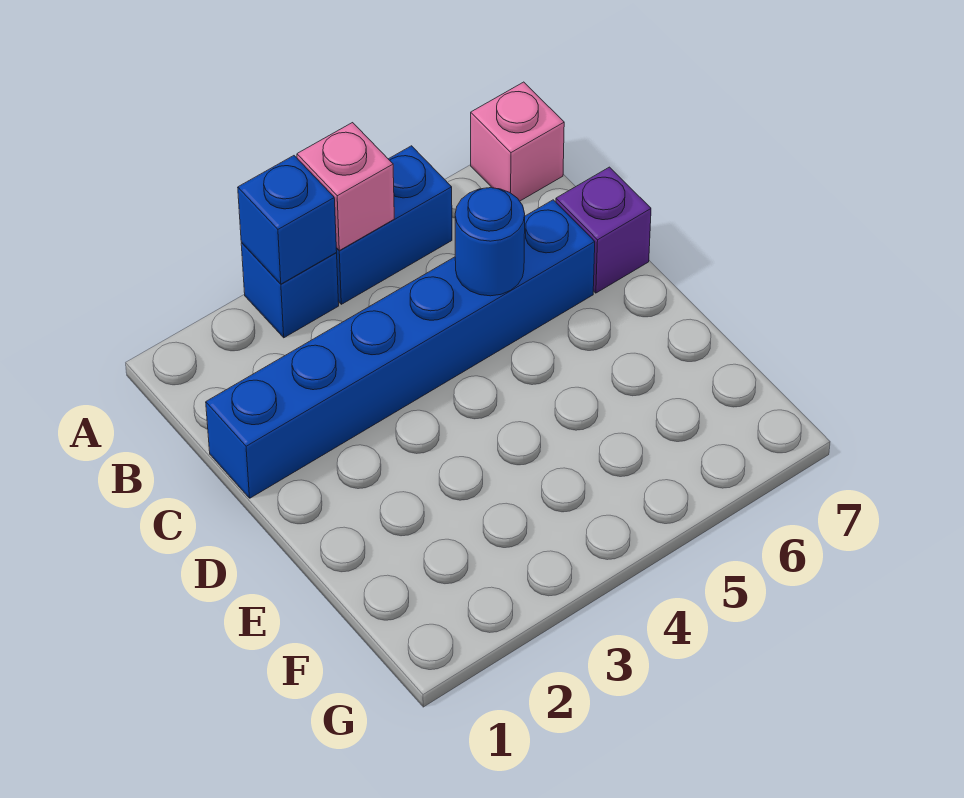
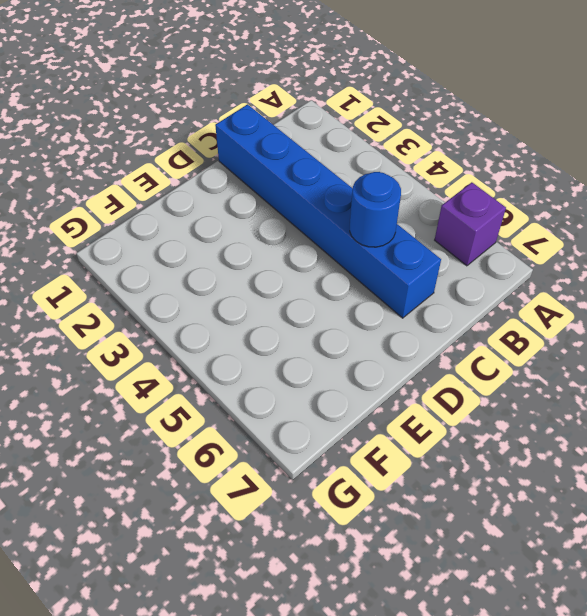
purple brick A6 level 1 -> purple brick C7 level 1
none -> blue brick A3 level 1
none -> blue brick A4:A5 level 1

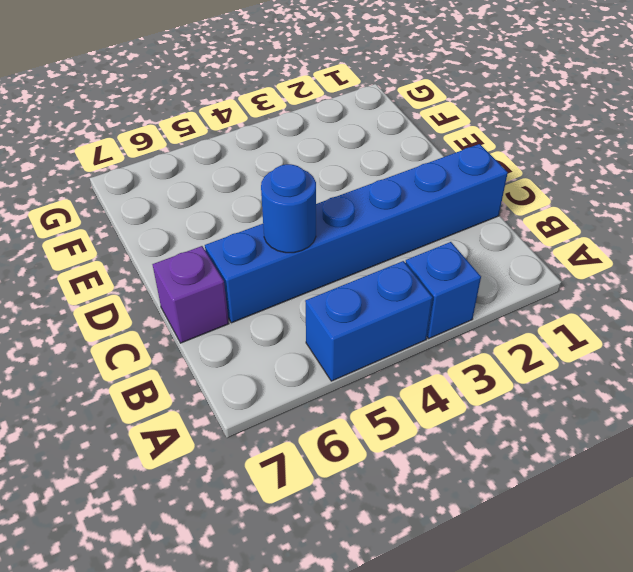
none -> pink brick A7 level 1
none -> blue brick A3 level 2

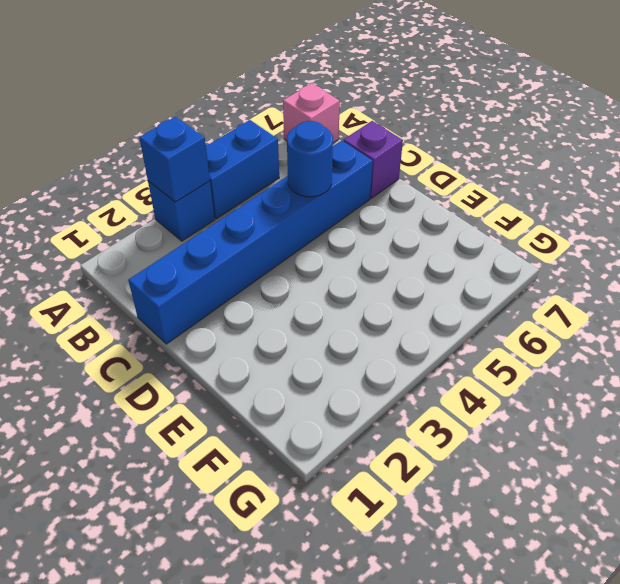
none -> pink brick A4 level 2

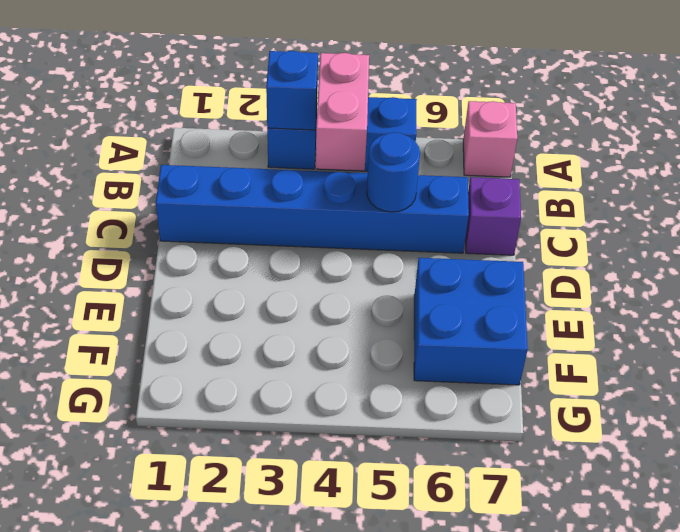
pink brick A4:B4 level 2 -> pink brick A4 level 2
blue brick E6:F7 level 1 -> none

